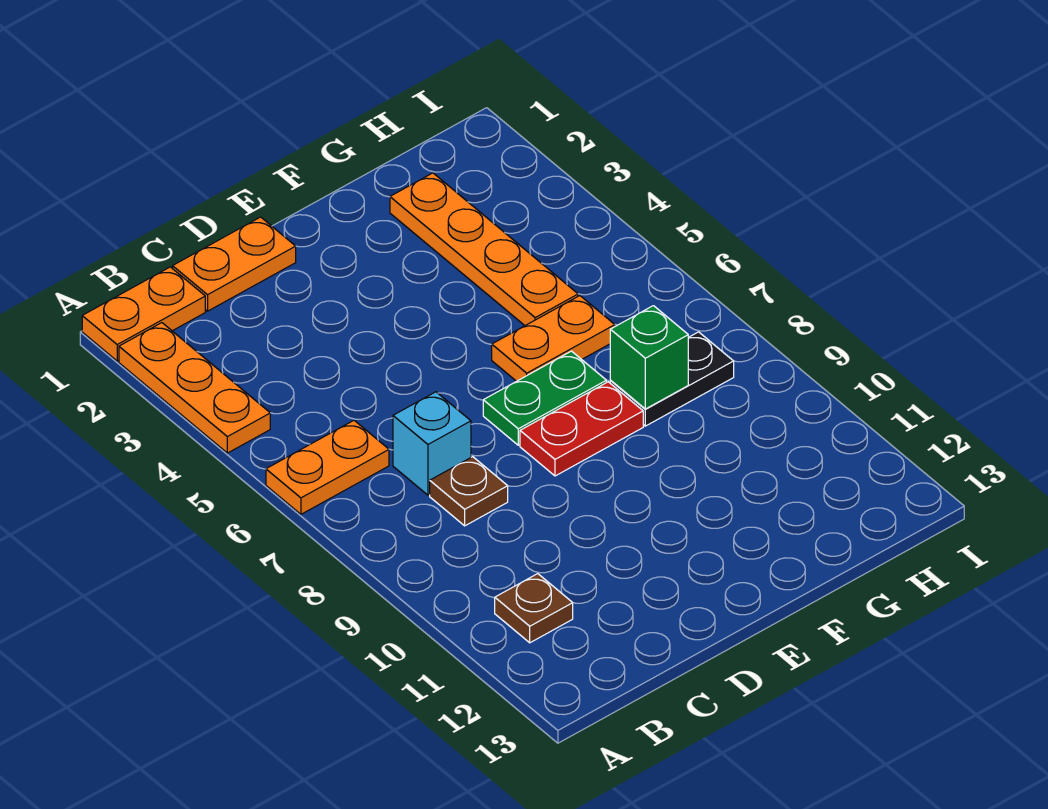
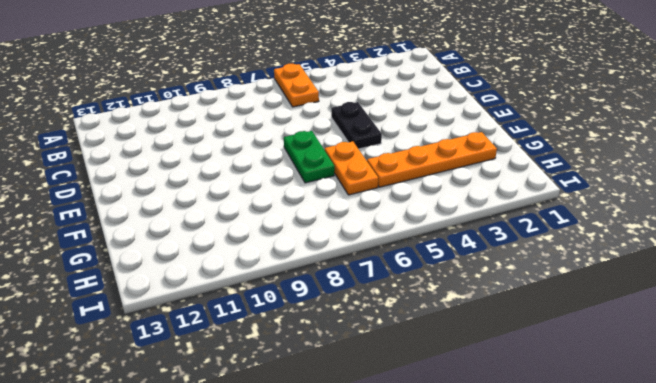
black plate D5:E5 level 1 -> black plate G8:H8 level 1
none -> orange plate A1:B1 level 1
none -> orange plate A2:A4 level 1
none -> brown plate B11 level 1

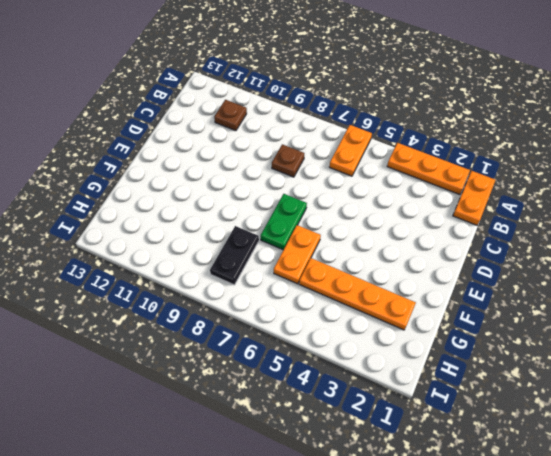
none -> orange plate C1:D1 level 1
none -> cyan brick C7 level 1
none -> red plate E8:F8 level 1

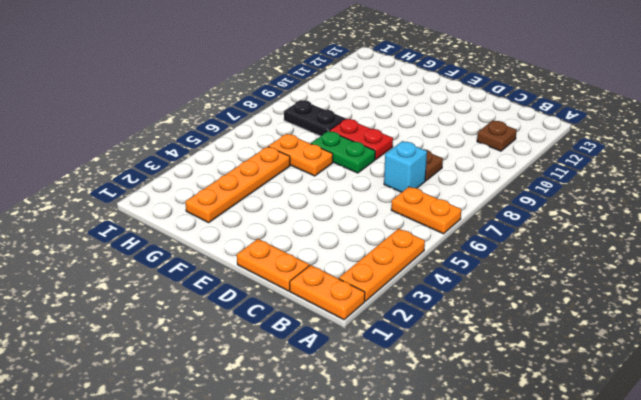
none -> green brick G8 level 2

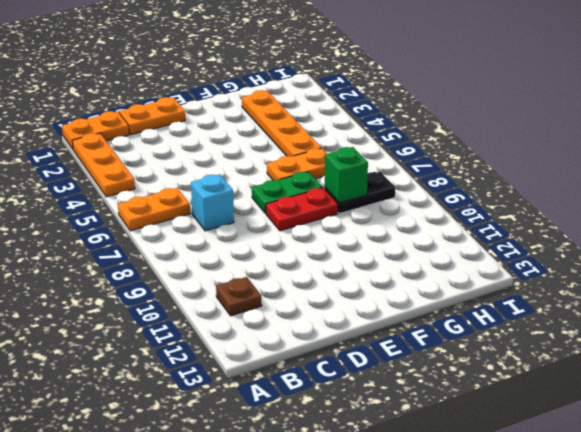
none -> brown plate C8 level 1

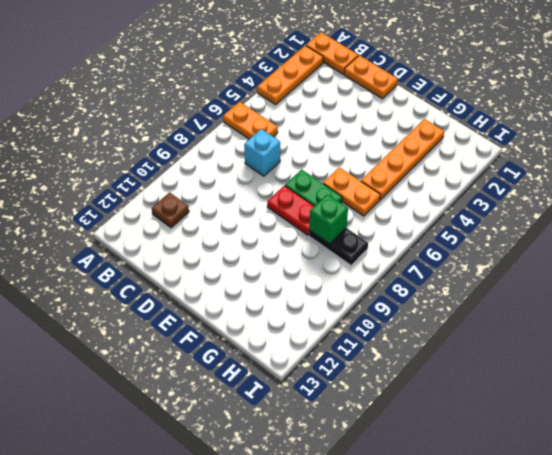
none -> brown plate C8 level 1

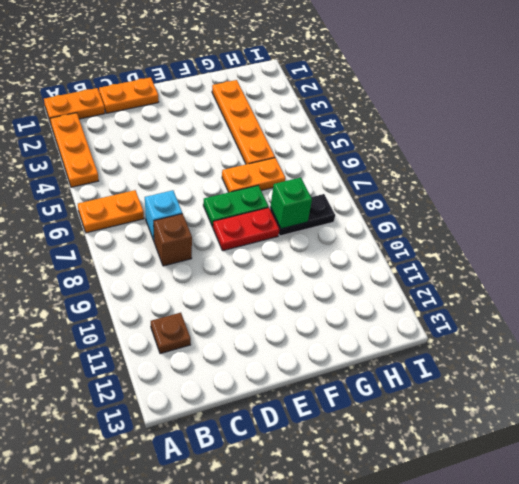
brown brick C8 level 1 -> brown plate C8 level 1

